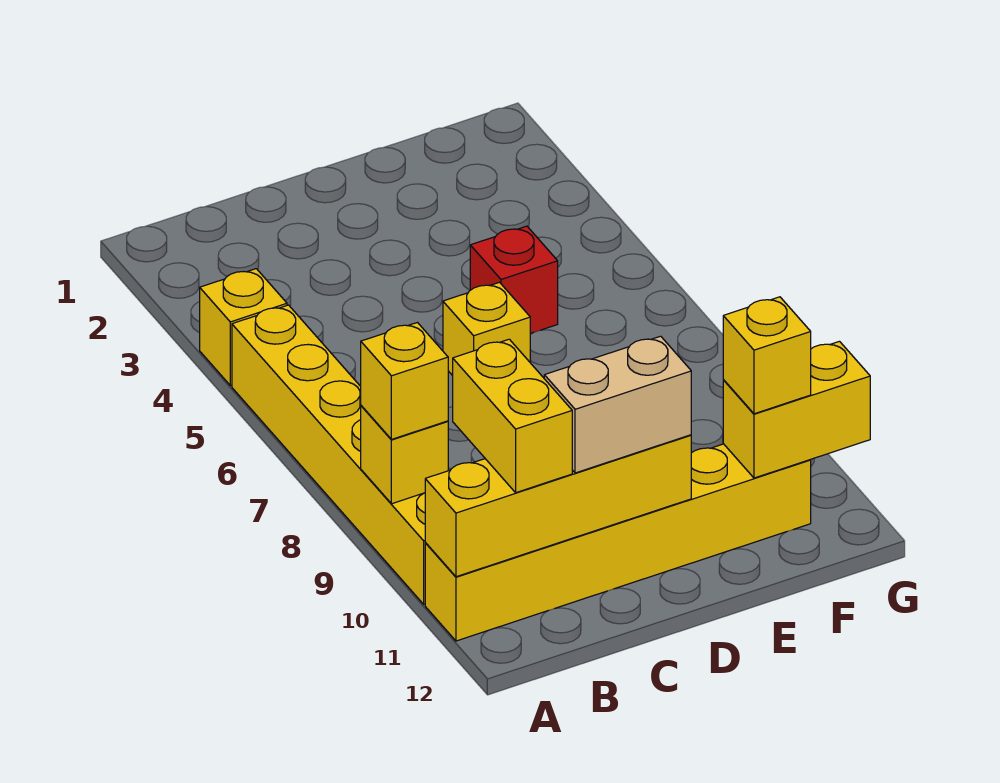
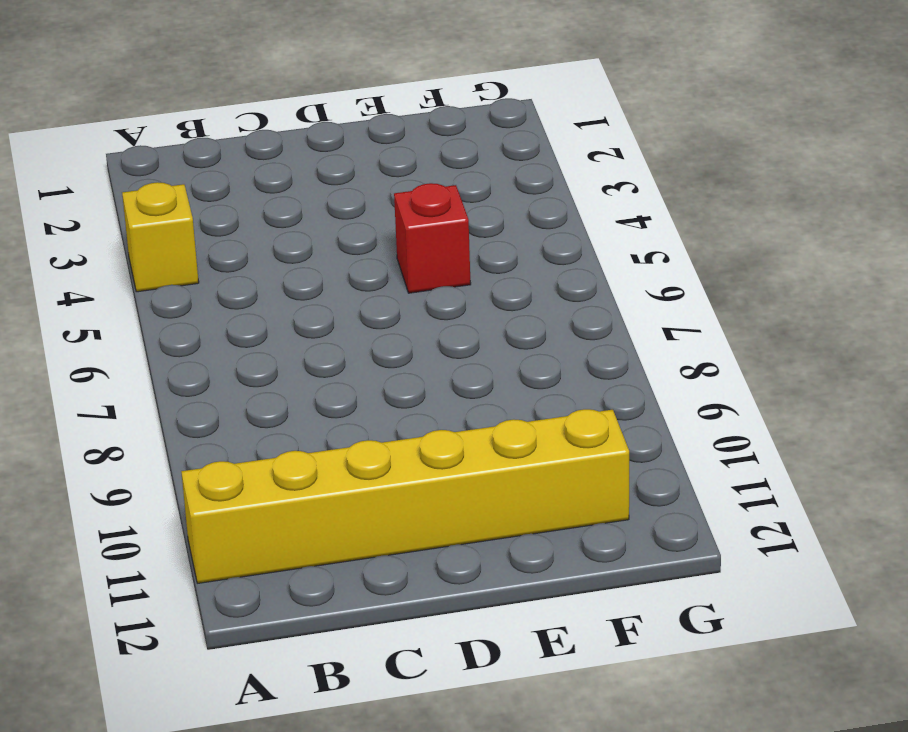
none -> yellow brick A5:A10 level 1
none -> yellow brick D6 level 1
none -> yellow brick A9 level 2

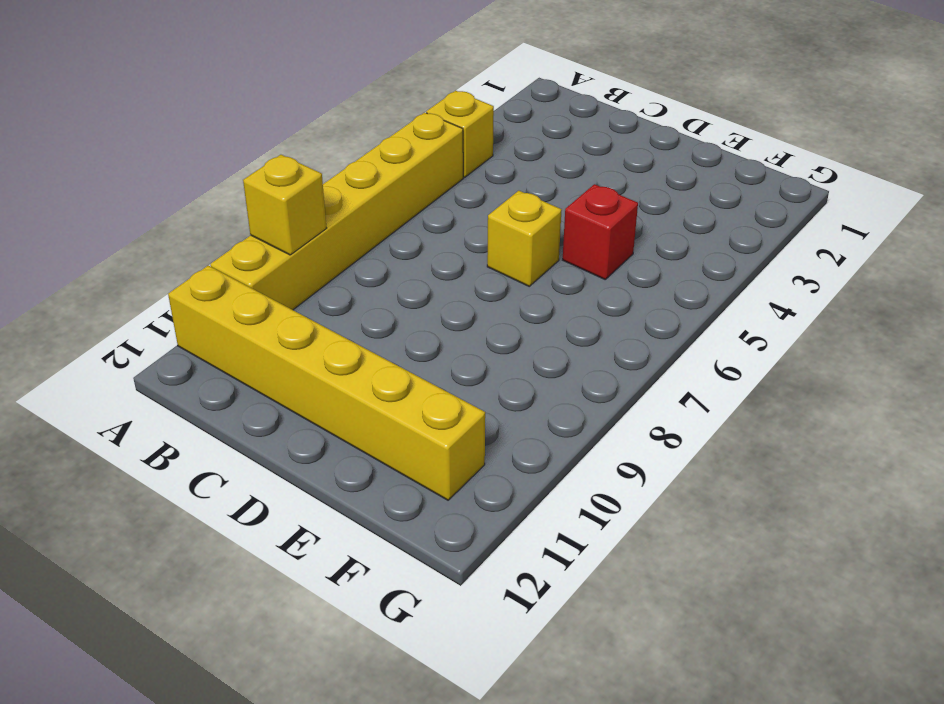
none -> yellow brick A11:D11 level 2
none -> yellow brick F11:G11 level 2
none -> yellow brick A9 level 3

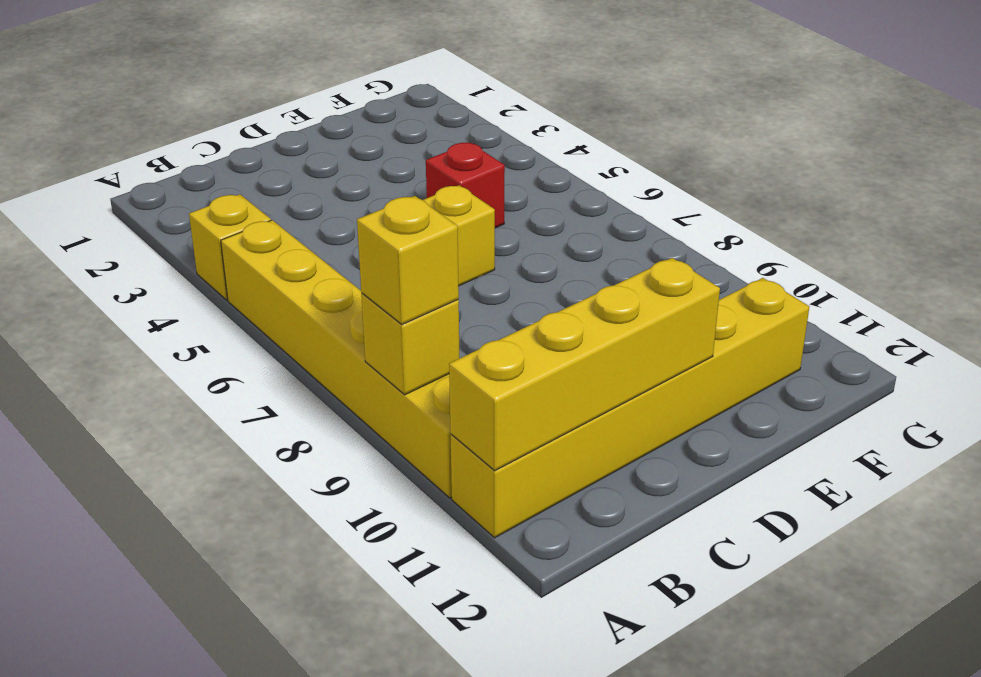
none -> yellow brick F11:G11 level 2
none -> yellow brick B10:B11 level 3
none -> tan brick C11:D11 level 3

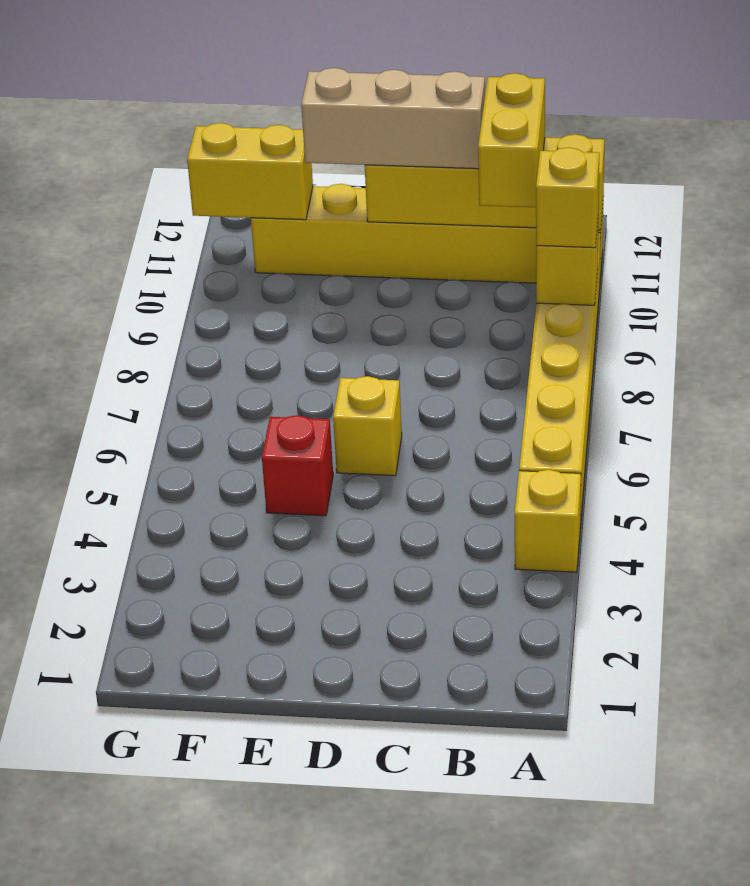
tan brick C11:E11 level 3 -> tan brick C11:D11 level 3
none -> yellow brick F11 level 3

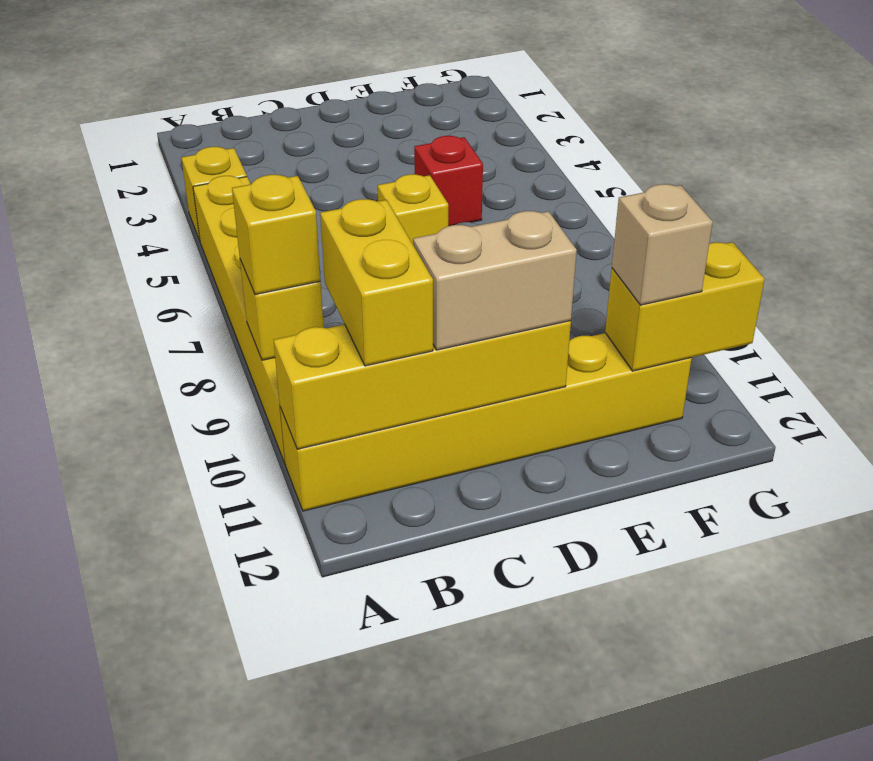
tan brick F11 level 3 -> yellow brick F11 level 3

